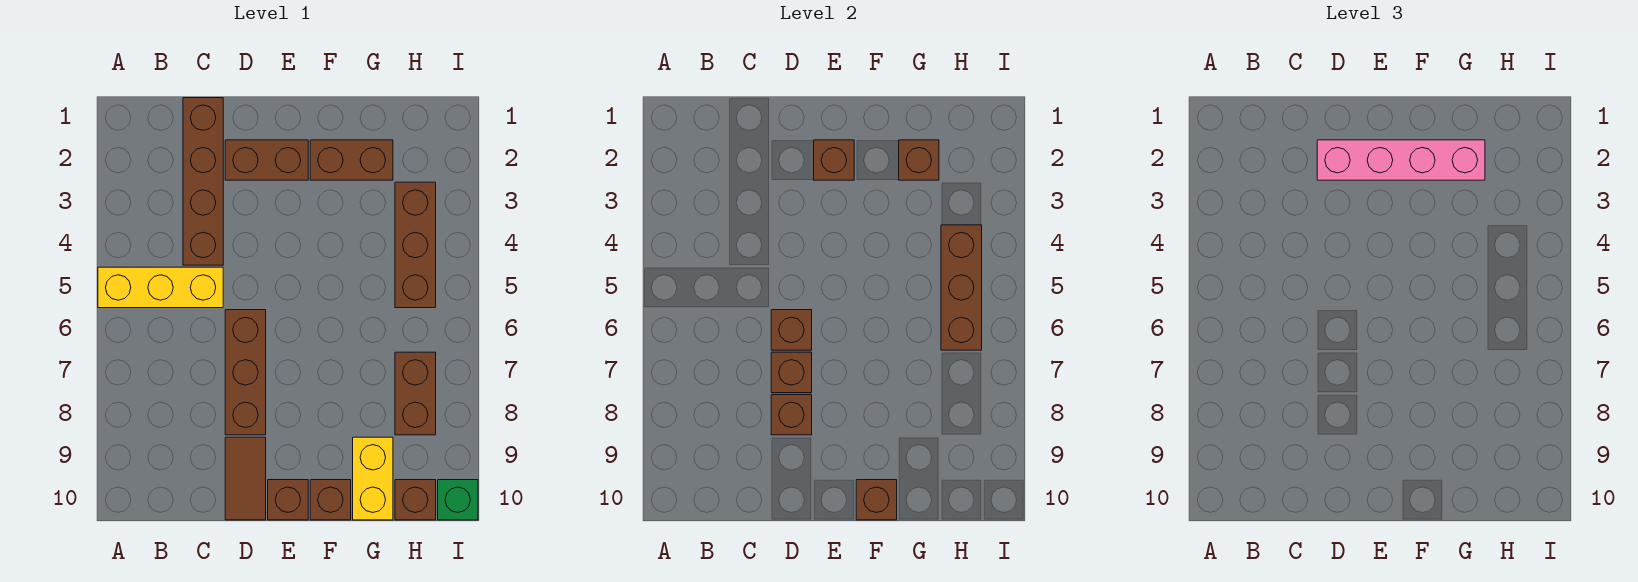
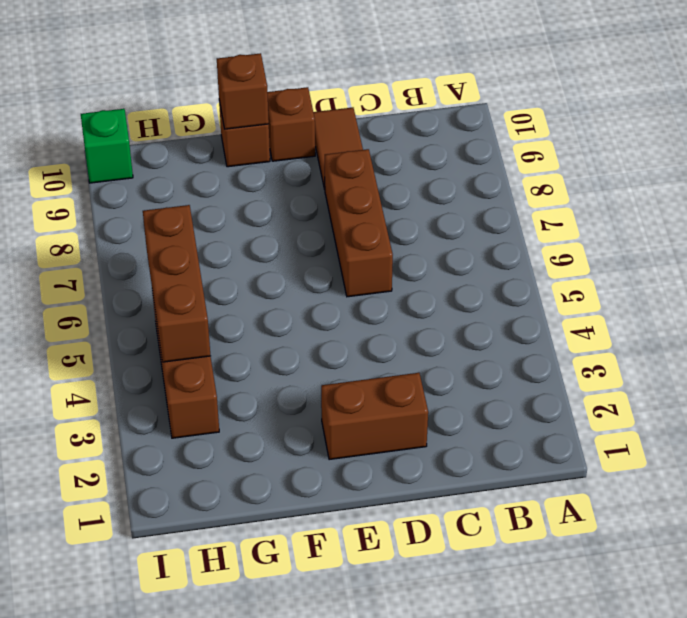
none -> yellow brick A5:C5 level 1
none -> brown brick C1:C4 level 1
none -> brown brick F2:G2 level 1

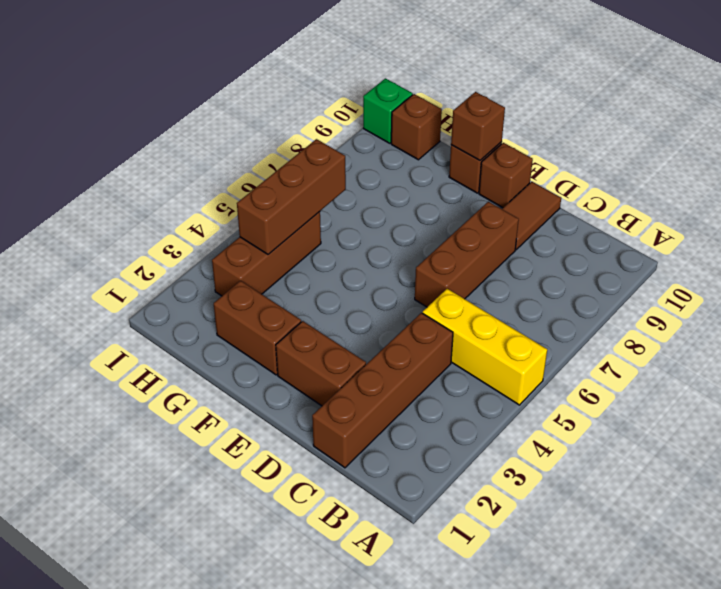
none -> yellow brick G9:G10 level 1
none -> brown brick H7:H8 level 1
none -> brown brick D6 level 2

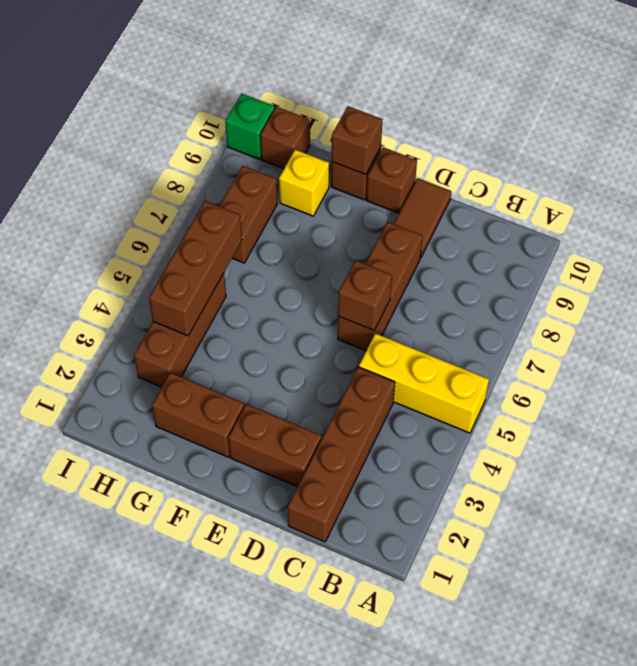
yellow brick G9 level 1 -> yellow brick G9:G10 level 1
none -> brown brick D7 level 2
none -> brown brick D8 level 2
none -> brown brick E2 level 2

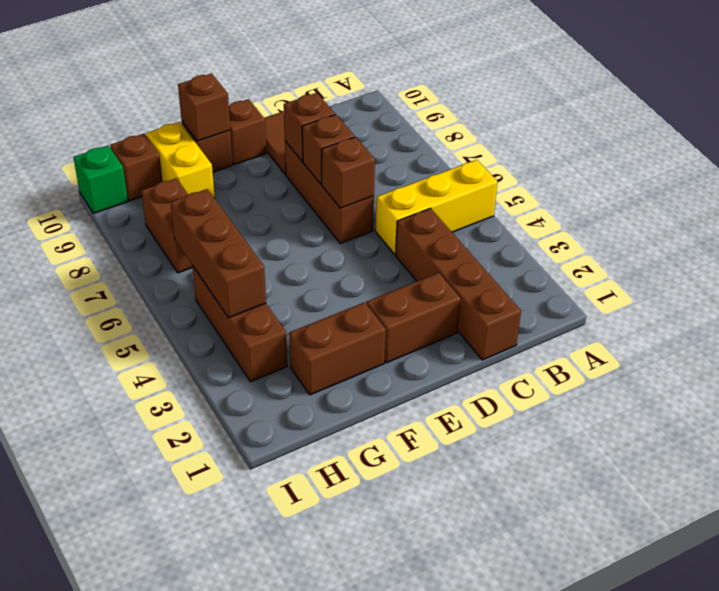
none -> brown brick E2 level 2
none -> brown brick G2 level 2
none -> pink brick D2:G2 level 3

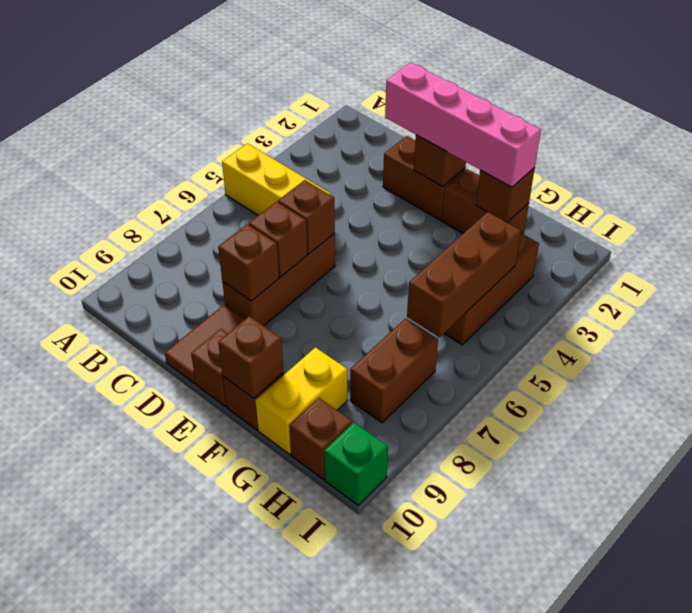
none -> brown brick C1:C4 level 1

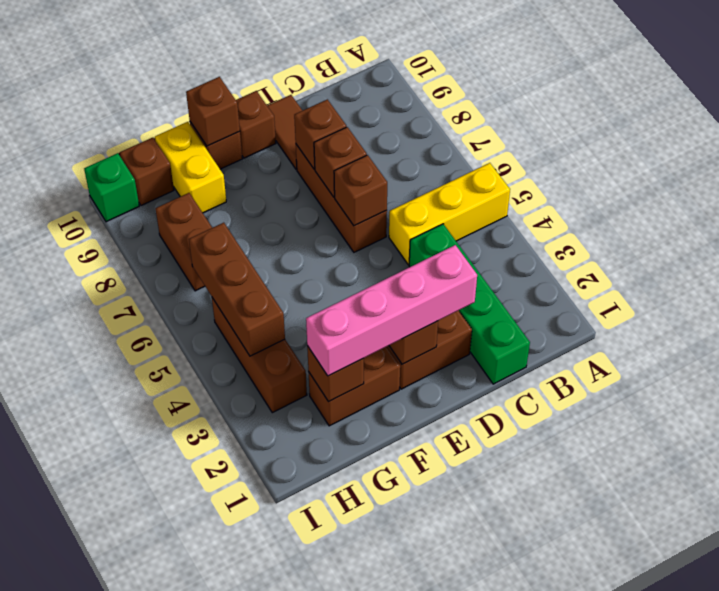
green brick C1:C4 level 1 -> brown brick C1:C4 level 1

